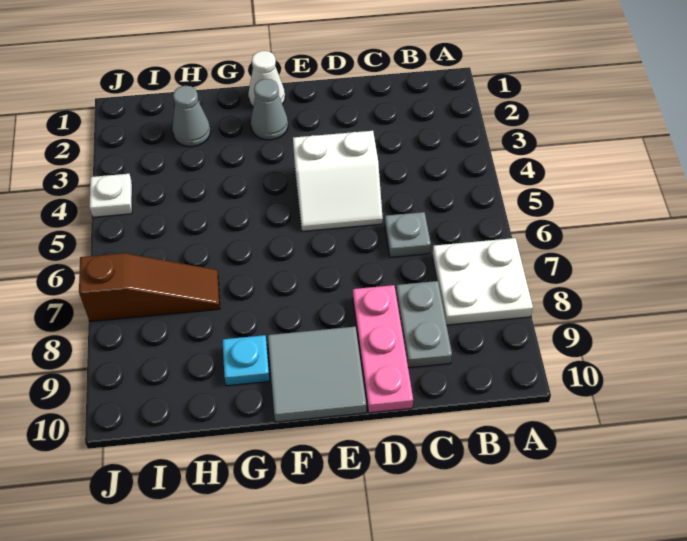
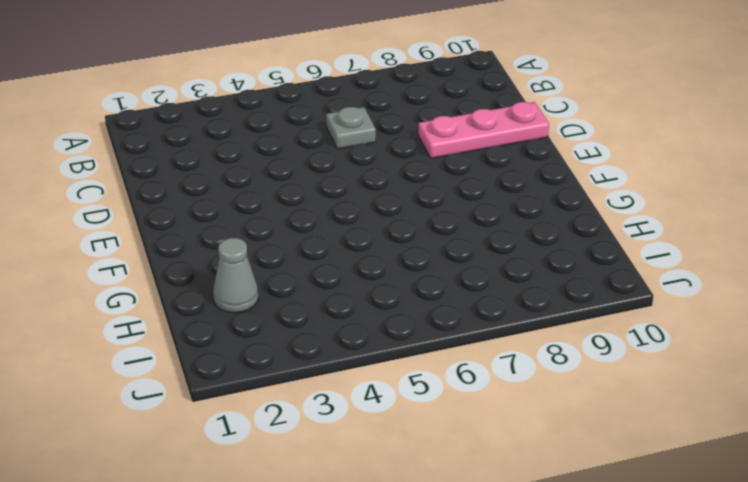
none -> white plate A7:B8 level 1
none -> grey plate C8:C9 level 1
none -> white slope D4:E5 level 1 top 4

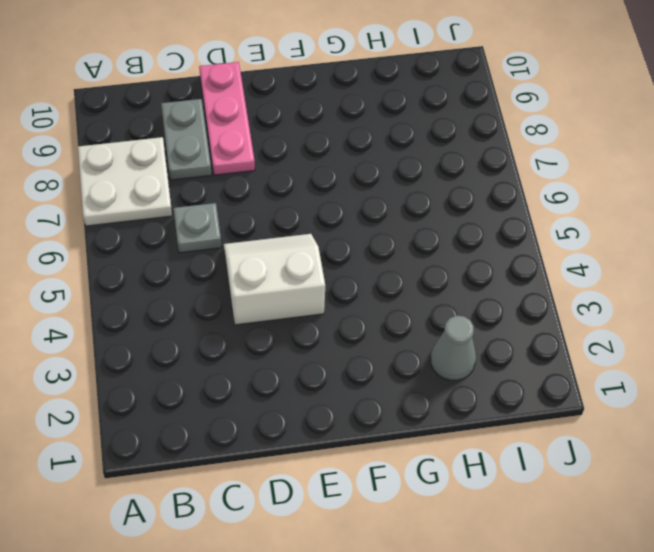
none -> grey tile E9:F10 level 1
none -> white cone F1 level 1
none -> grey cone F2 level 1

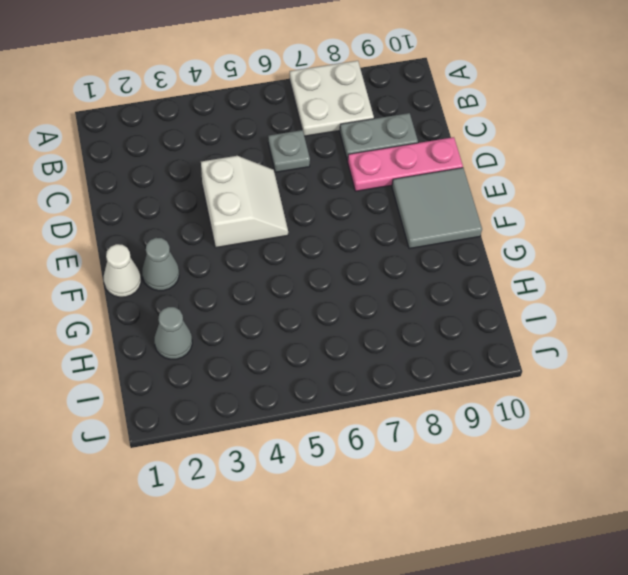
none -> cyan plate G9 level 1
none -> brown slope H7:J7 level 1 top J
none -> white plate J4 level 1

